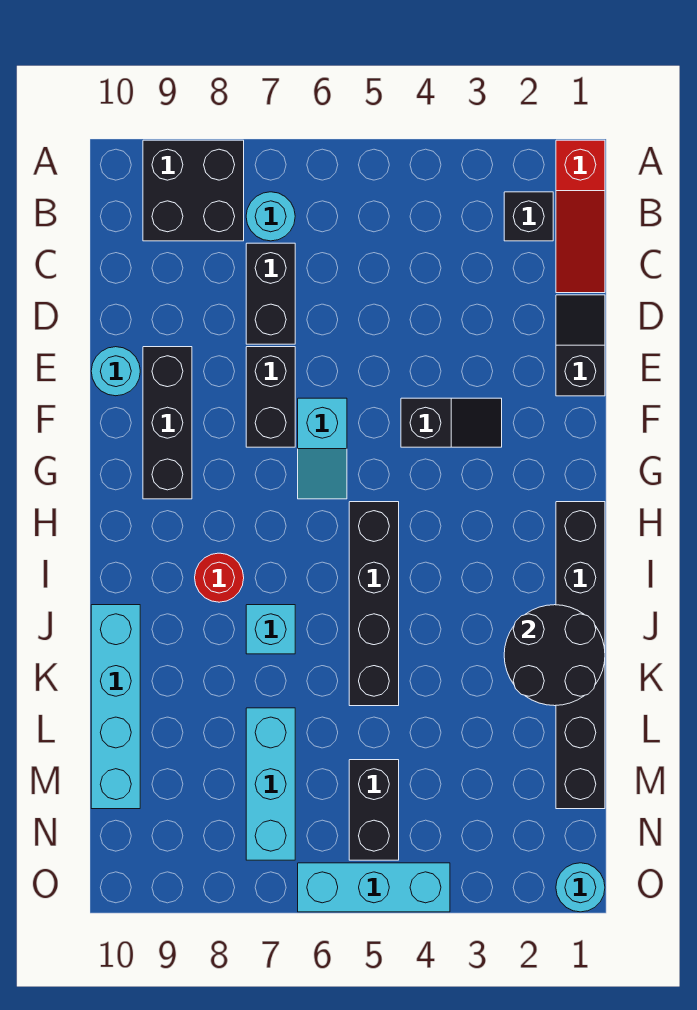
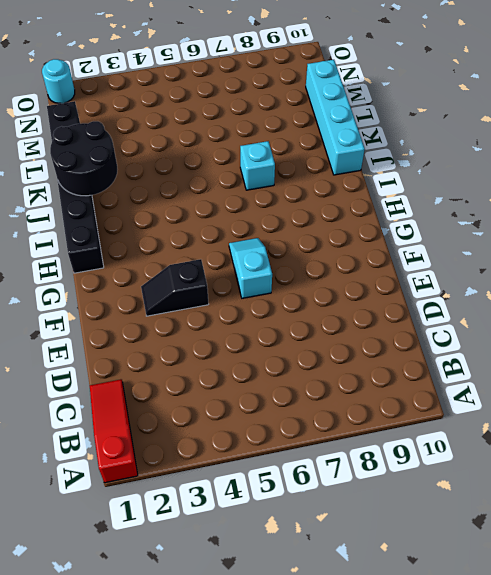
none -> black brick A8:B9 level 1
none -> black brick B2 level 1
none -> cyan round brick B7 level 1

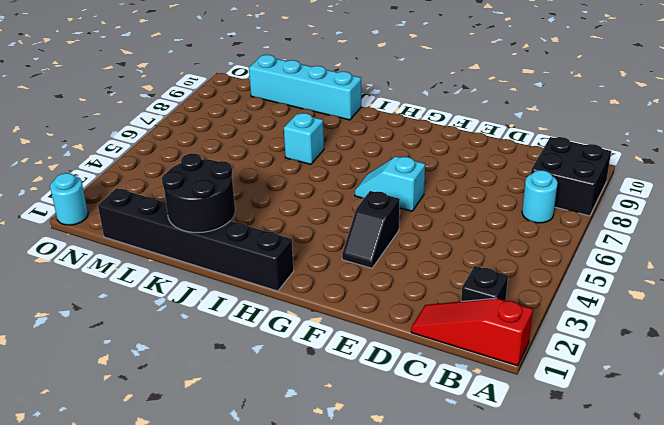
none -> black brick C7:D7 level 1
none -> black slope D1:E1 level 1 top E
none -> black brick E7:F7 level 1

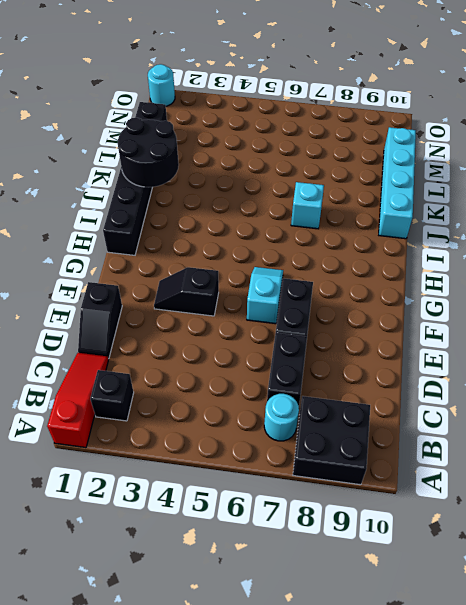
none -> black brick E9:G9 level 1
none -> cyan round brick E10 level 1
none -> black brick H5:K5 level 1

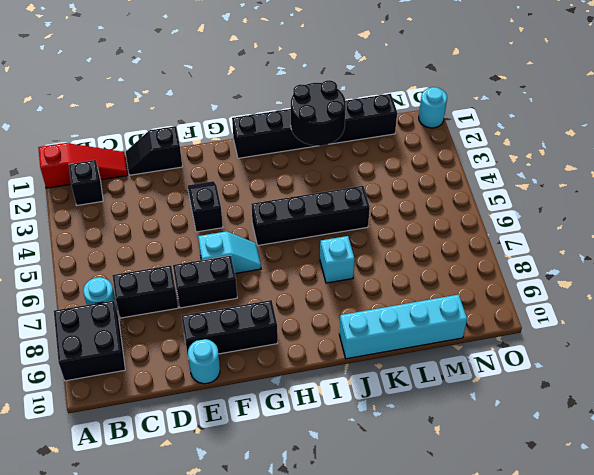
none -> red round brick I8 level 1
none -> cyan brick L7:N7 level 1
none -> black brick M5:N5 level 1

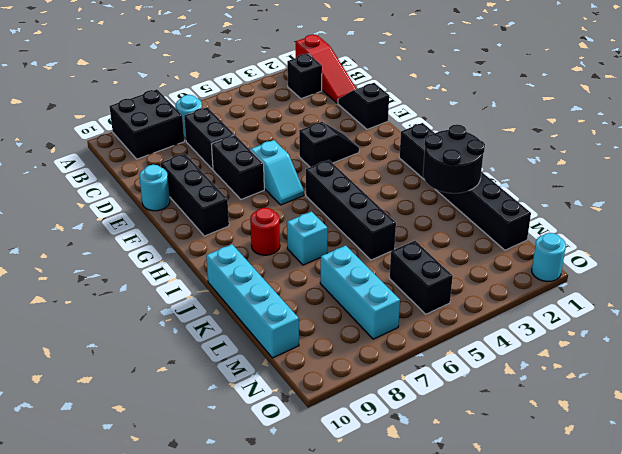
none -> cyan brick O4:O6 level 1

